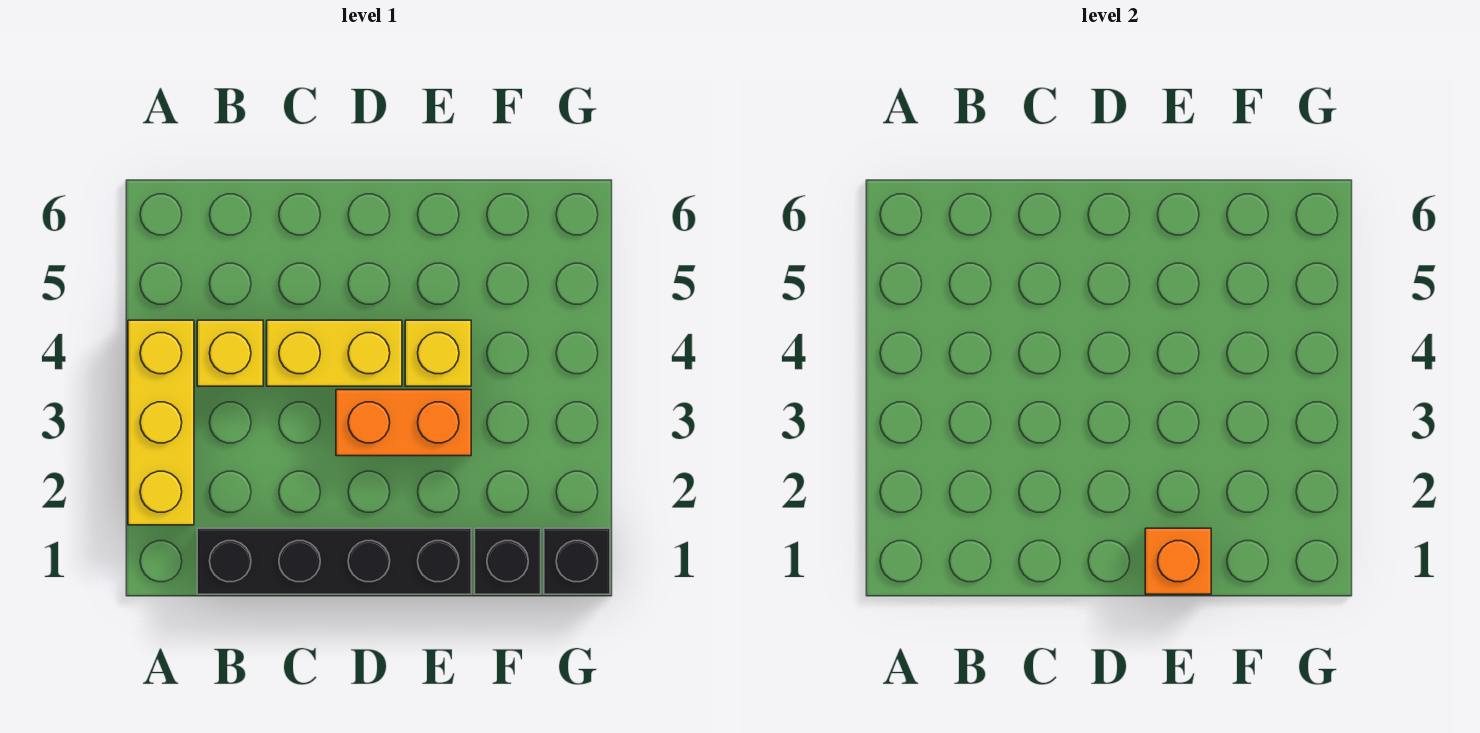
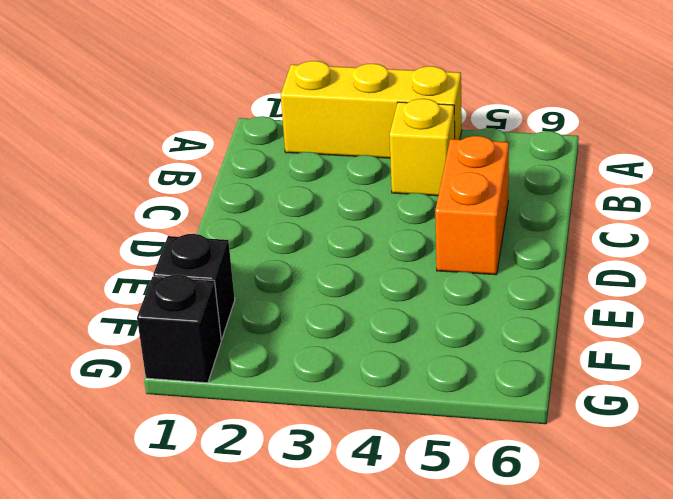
orange brick C5:D5 level 1 -> orange brick D3:E3 level 1
none -> black brick B1:E1 level 1
none -> yellow brick C4:D4 level 1

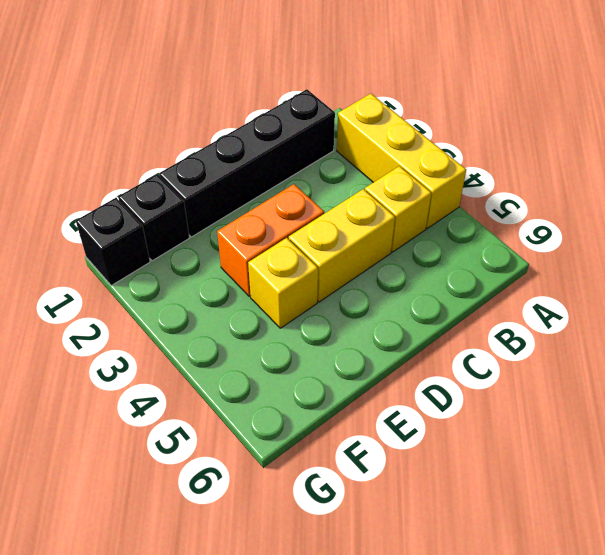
none -> orange brick E1 level 2

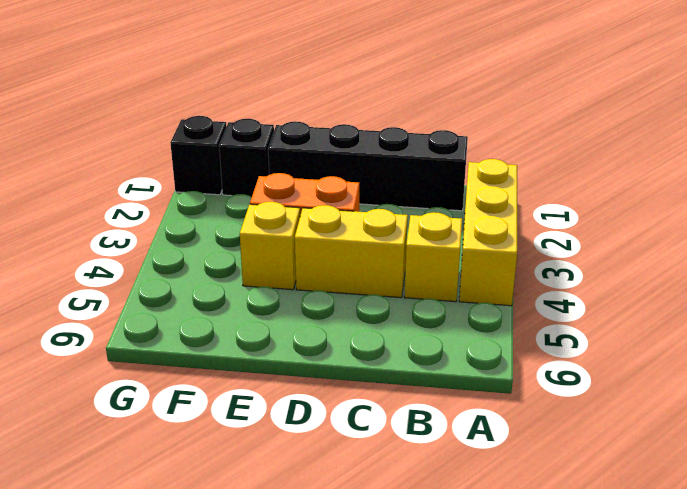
none -> orange brick E1 level 2

